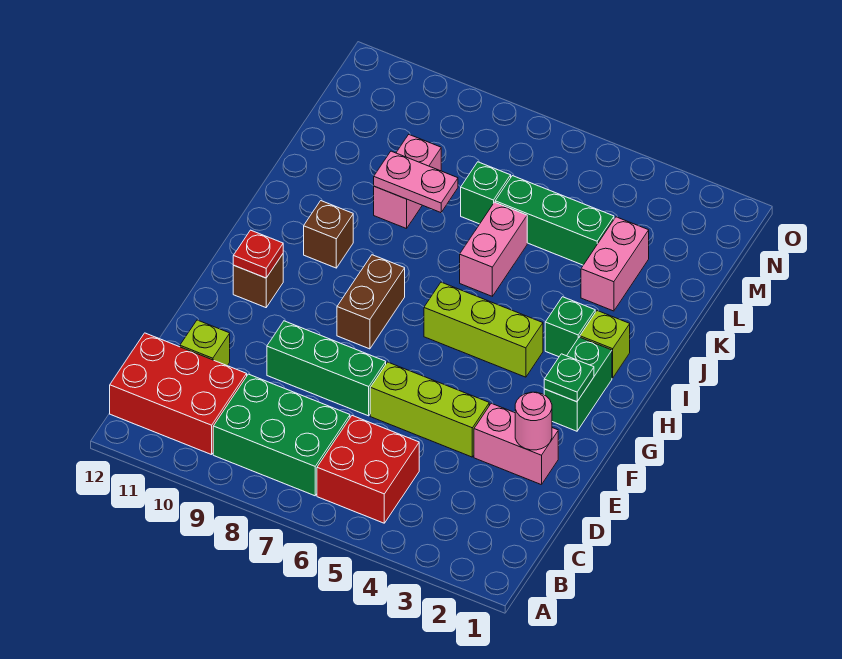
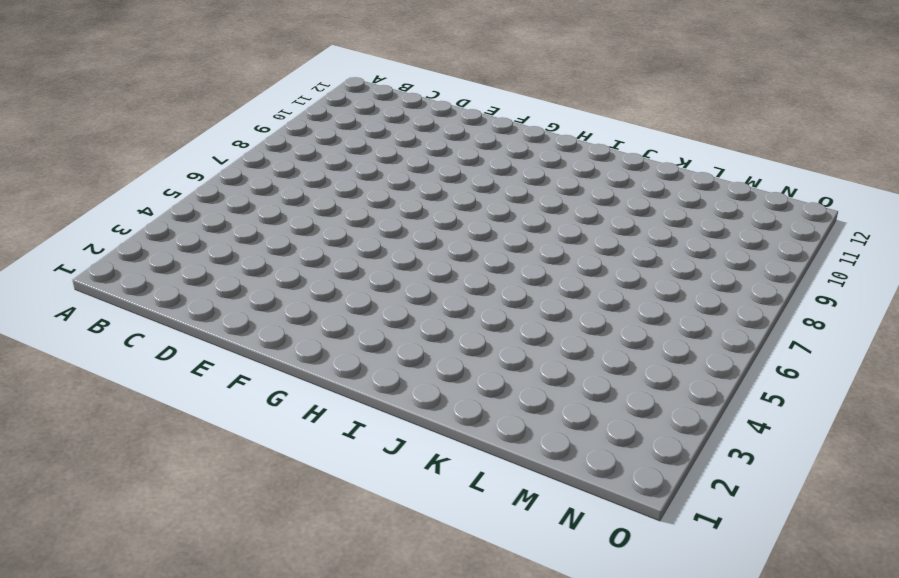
none -> red brick B5:C6 level 1
none -> green brick B7:C9 level 1
none -> red brick B10:C12 level 1

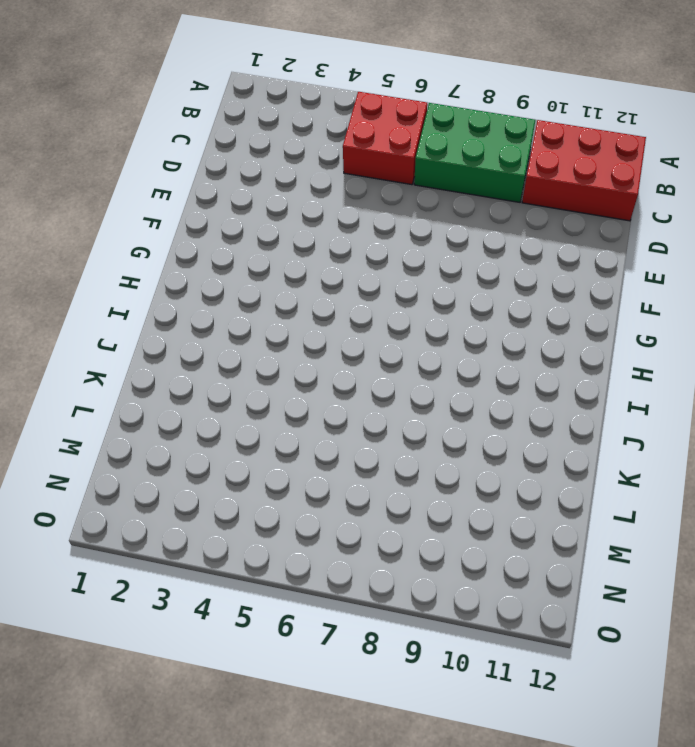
none -> lime brick D11 level 1
none -> pink brick E2:E3 level 1
none -> lime brick E4:E6 level 1

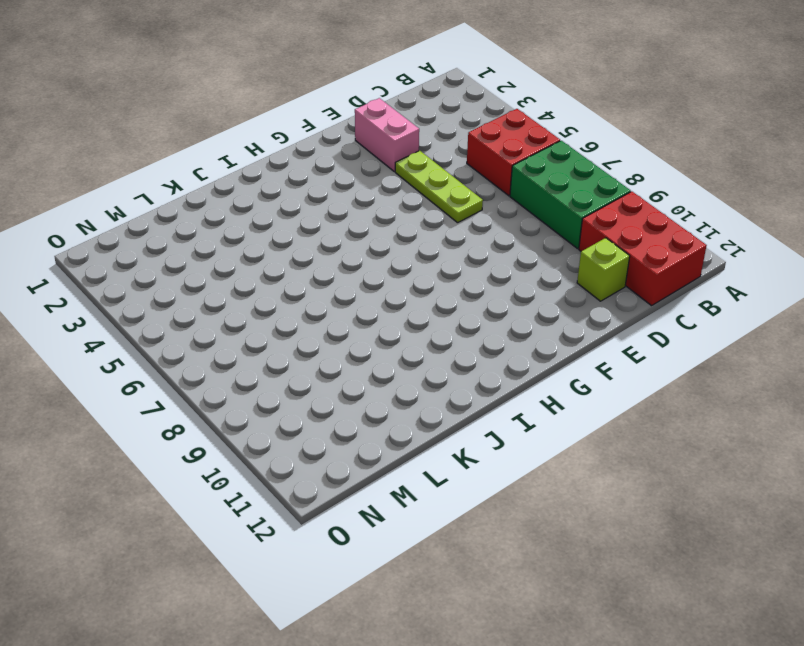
lime plate E4:E6 level 1 -> lime brick E4:E6 level 1
none -> green brick E7:E9 level 1
none -> green brick G2:H2 level 1
none -> brown brick G8:H8 level 1

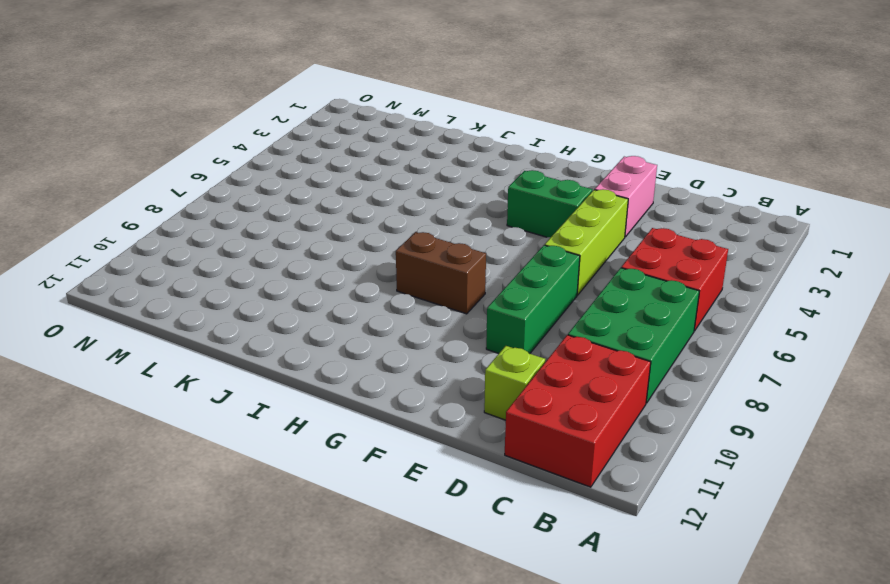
green brick F4:G4 level 1 -> green brick G2:H2 level 1
none -> brown brick G11 level 1
none -> lime brick H4:H6 level 1
none -> lime brick I2 level 1

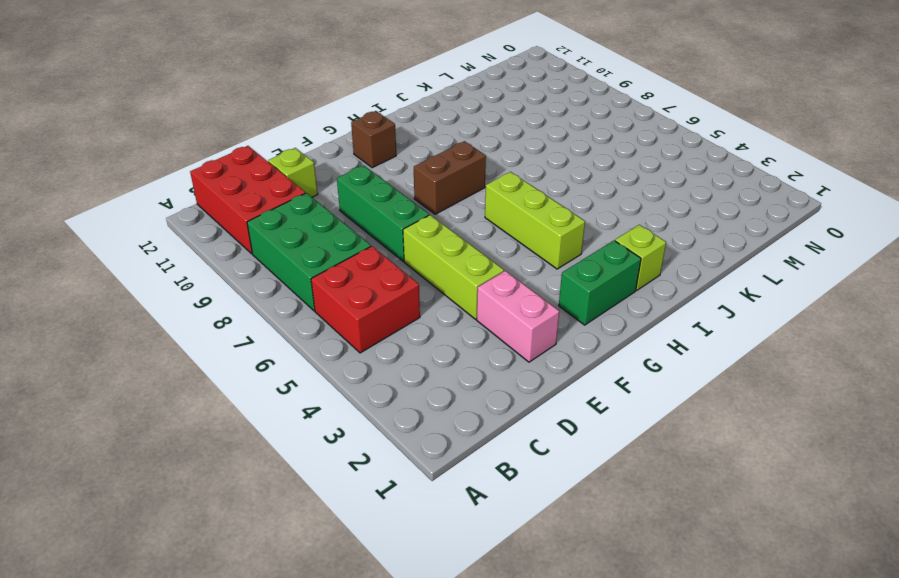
none -> green brick I3 level 1
none -> brown brick I10 level 1
none -> pink brick J6:K6 level 1

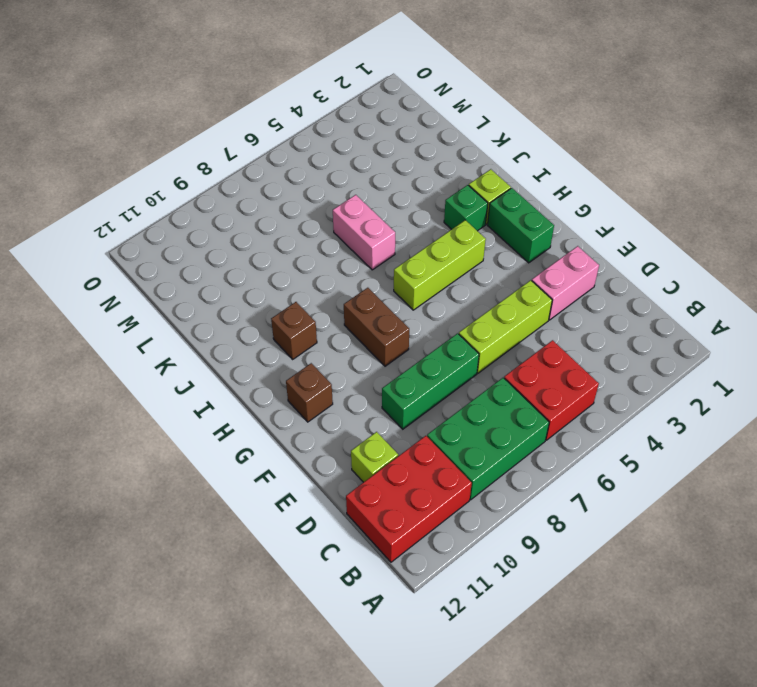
none -> pink brick K3:L3 level 1
none -> pink brick K9:L9 level 1
none -> green brick L4:L6 level 1

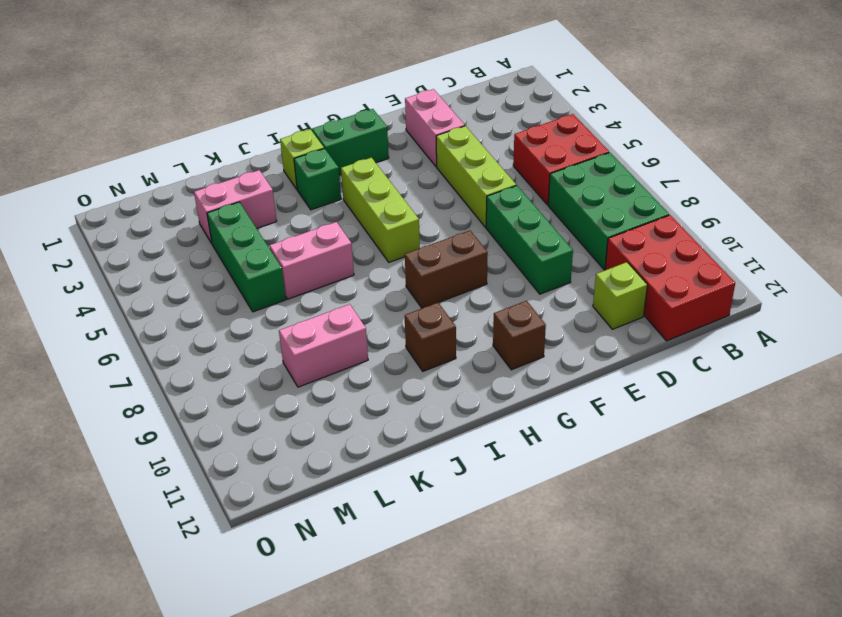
none -> green brick L7 level 1
none -> pink round brick E2 level 2
none -> green plate G2 level 2

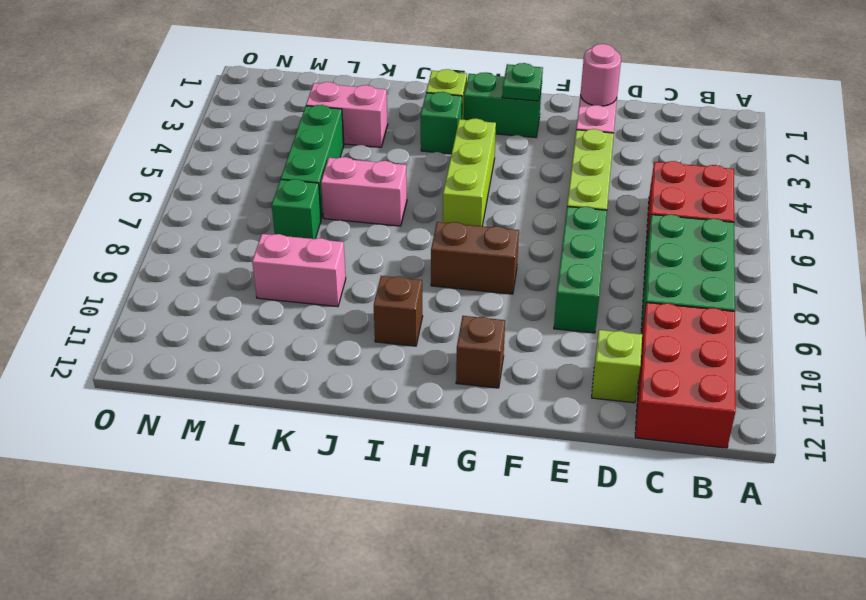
none -> red plate G11 level 2
none -> pink plate K8:K9 level 2

